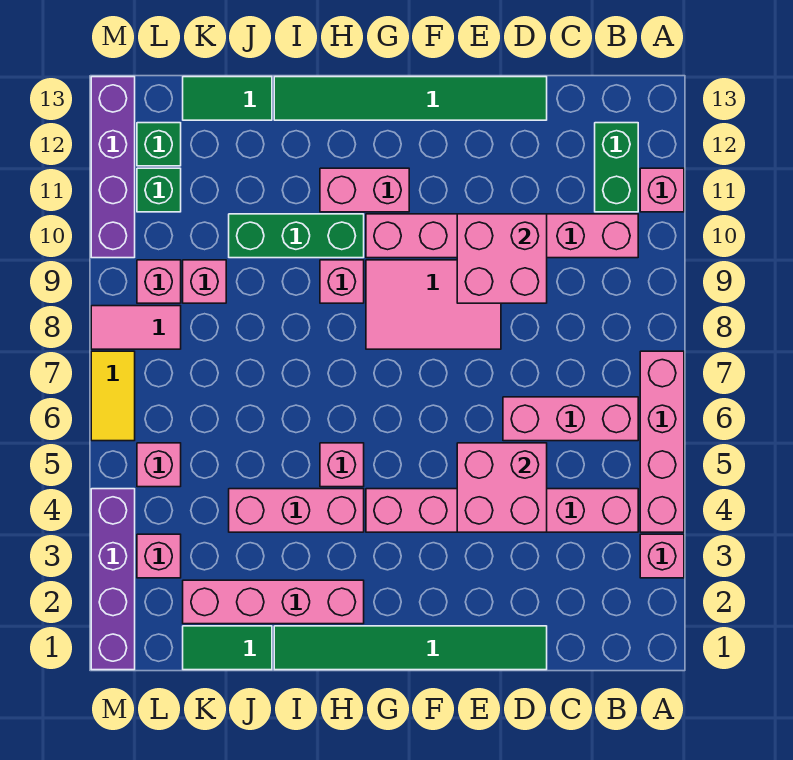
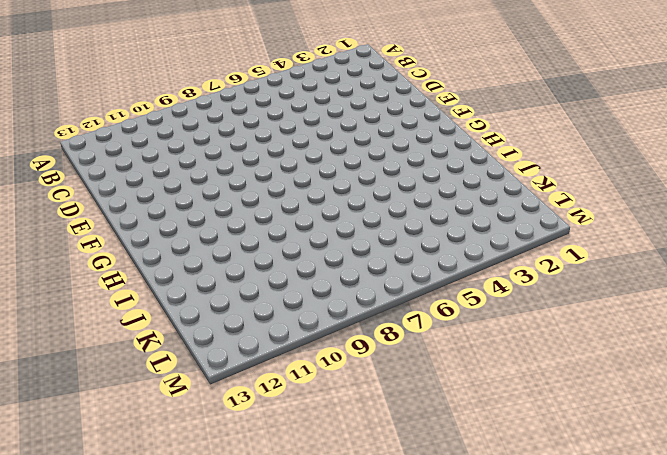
none -> pink brick A3 level 1
none -> pink brick A4:A7 level 1
none -> pink brick A11 level 1
none -> pink brick B4:G4 level 1

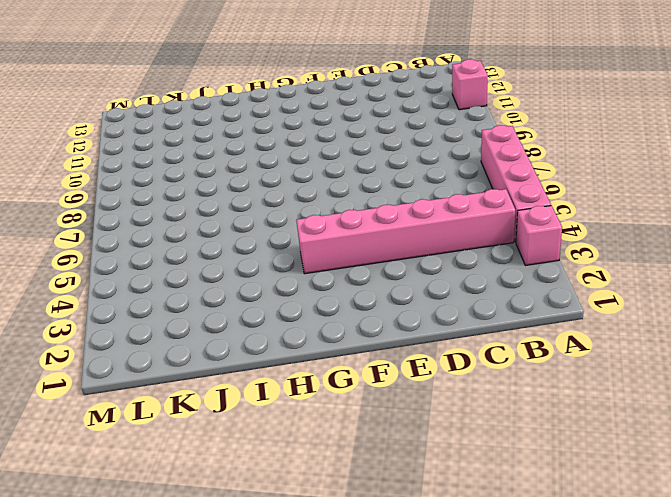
none -> pink brick B6:D6 level 1
none -> pink brick B10:G10 level 1
none -> green brick B11:B12 level 1
none -> green tile D1:I1 level 1

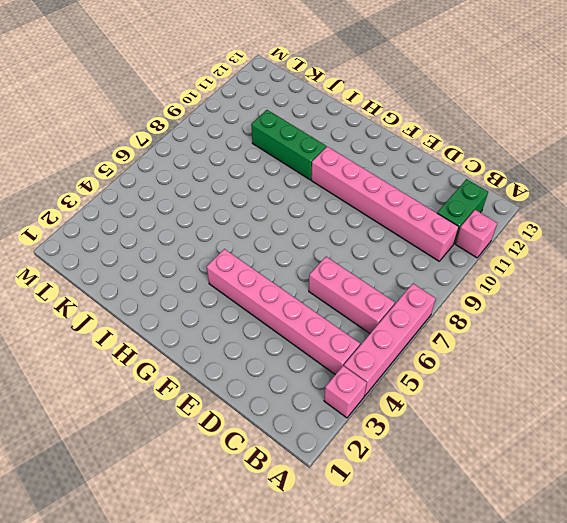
none -> green tile D1:I1 level 1
none -> green tile D13:I13 level 1
none -> pink tile E8:G9 level 1
none -> pink brick G11:H11 level 1

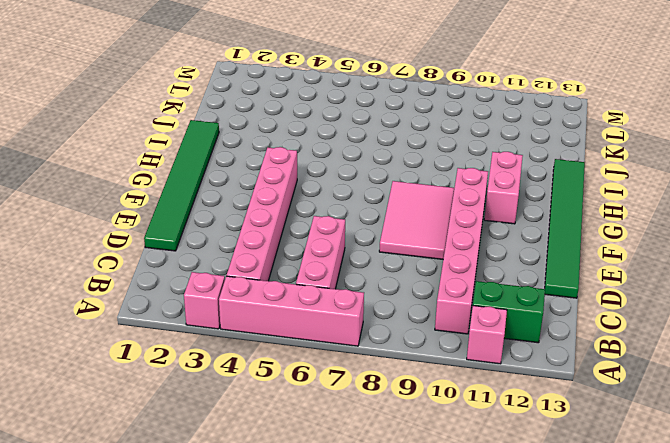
none -> pink brick H2:K2 level 1
none -> pink brick H4:J4 level 1
none -> pink brick H5 level 1
none -> pink brick H9 level 1

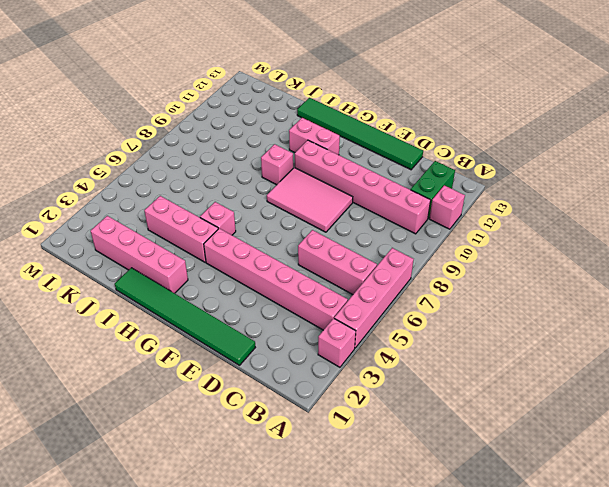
none -> green brick H10:J10 level 1
none -> green tile J1:K1 level 1
none -> green tile J13:K13 level 1
none -> pink brick K9 level 1

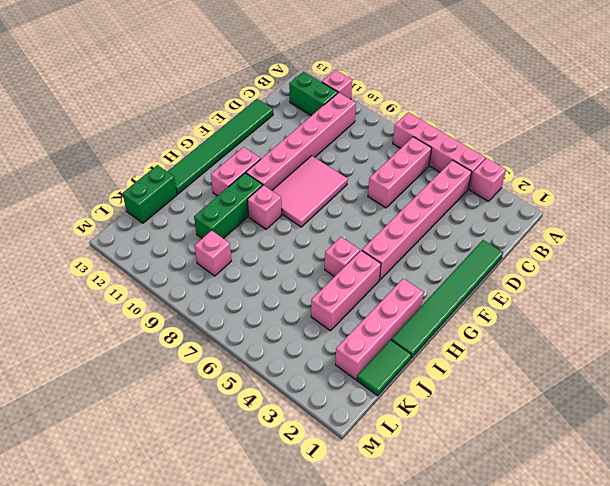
green brick J13:K13 level 1 -> green tile J13:K13 level 1
none -> pink brick L3 level 1
none -> pink brick L5 level 1
none -> pink tile L8:M8 level 1
none -> pink brick L9 level 1

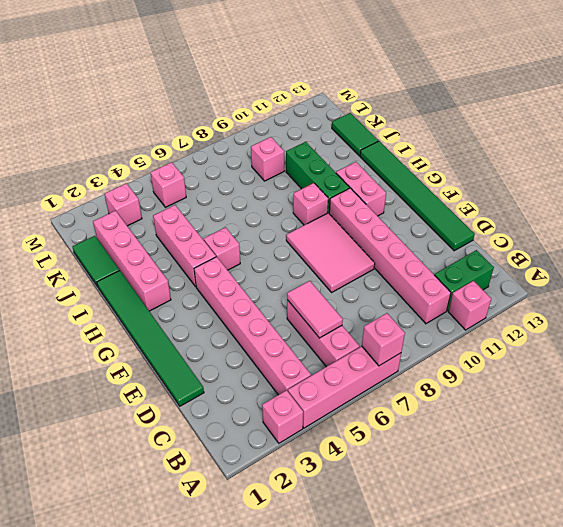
pink brick A7 level 2 -> pink brick L9 level 1
pink tile C6:D6 level 2 -> pink tile L8:M8 level 1
none -> green brick L11 level 1
none -> green brick L12 level 1
none -> purple brick M1:M4 level 1
none -> yellow tile M6:M7 level 1

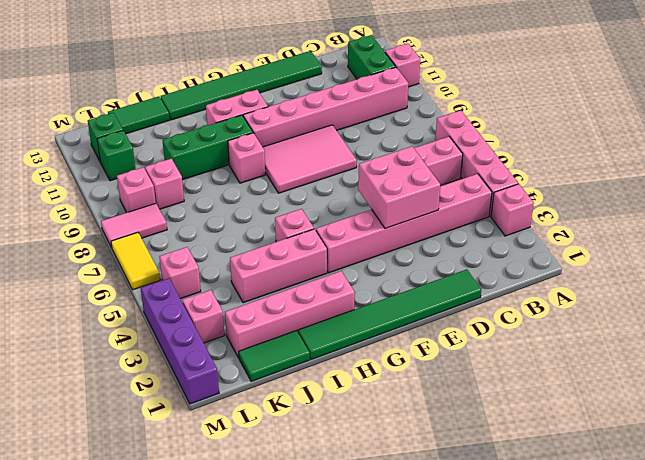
none -> purple brick M10:M13 level 1
none -> pink brick D9:E10 level 2

